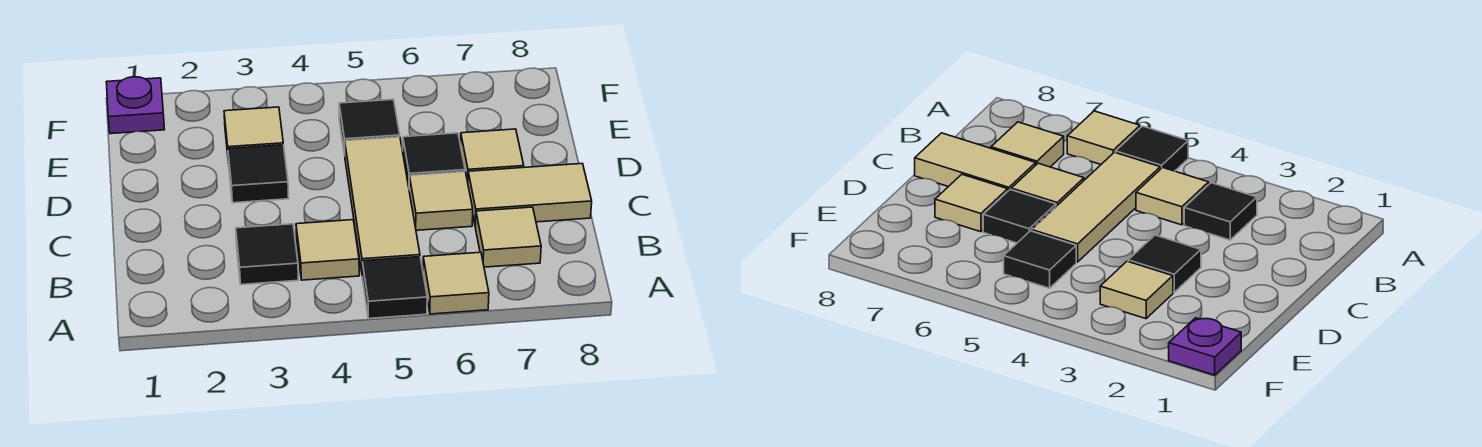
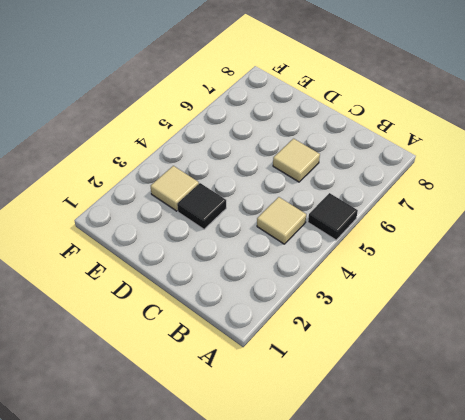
none -> tan tile A6 level 1
none -> black tile B3 level 1
none -> tan tile B5:D5 level 1

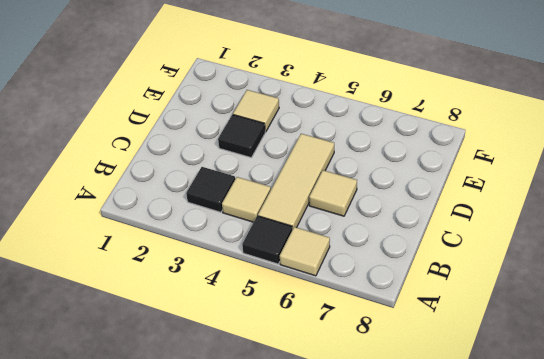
none -> tan tile B7 level 1
none -> tan tile C7:C8 level 1
none -> black tile D6 level 1

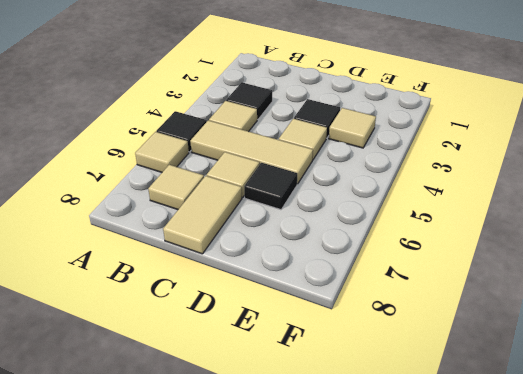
tan tile D4 level 1 -> tan tile D7 level 1
none -> black tile E5 level 1
none -> purple plate F1 level 1

